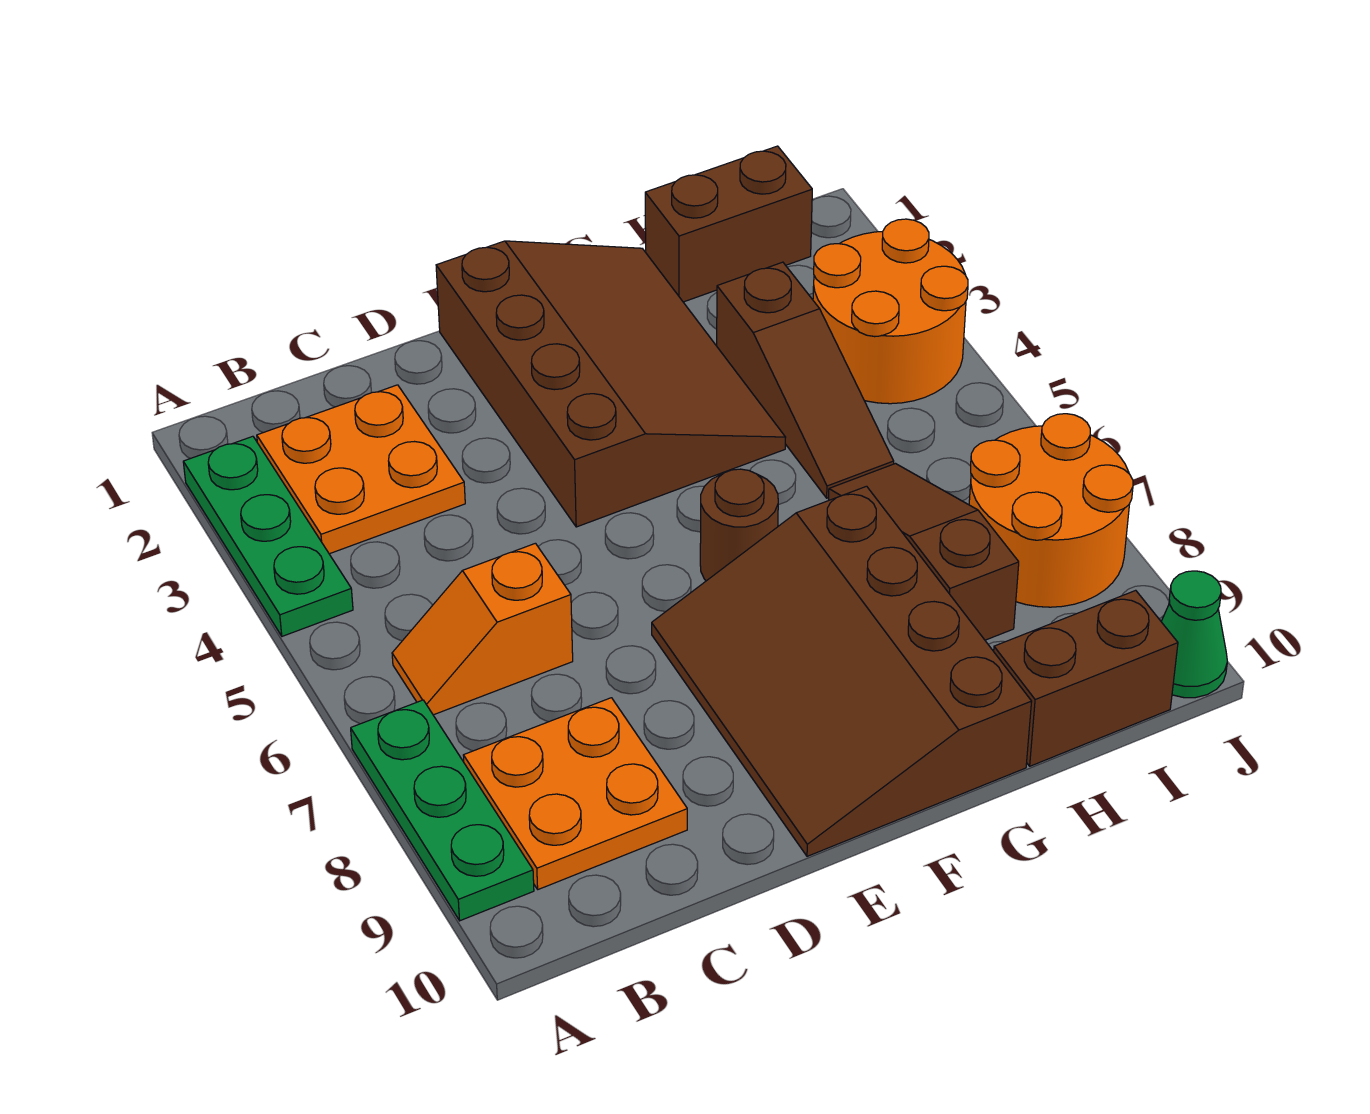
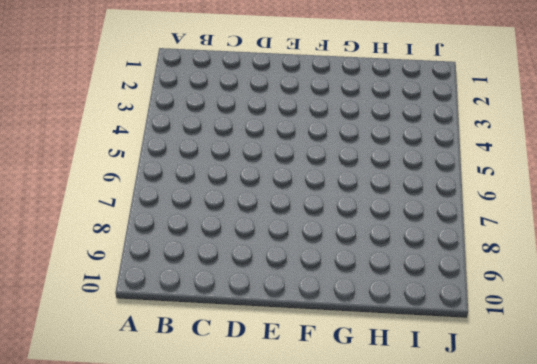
none -> green plate A2:A4 level 1
none -> green plate A7:A9 level 1
none -> orange plate B2:C3 level 1

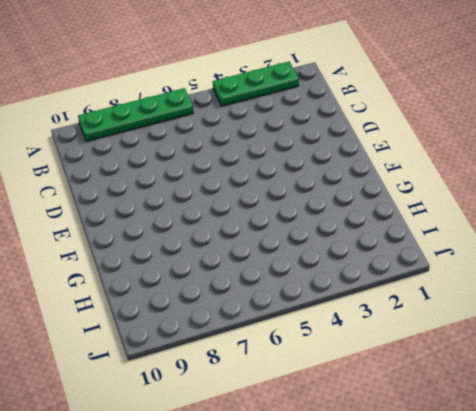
green plate A6:A9 level 1 -> green plate A7:A9 level 1
none -> orange plate B2:C3 level 1
none -> orange slope B6:C6 level 1 top C
none -> orange plate B8:C9 level 1

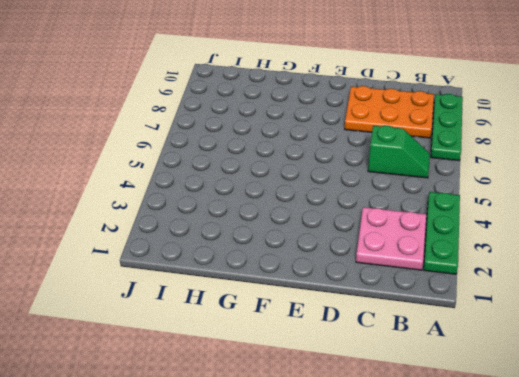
pink plate B2:C3 level 1 -> orange plate B2:C3 level 1
green slope B6:C6 level 1 top C -> orange slope B6:C6 level 1 top C
orange plate B8:D9 level 1 -> orange plate B8:C9 level 1
none -> brown slope E1:G4 level 1 top E
none -> brown slope E7:G10 level 1 top G
none -> brown round brick F6 level 1

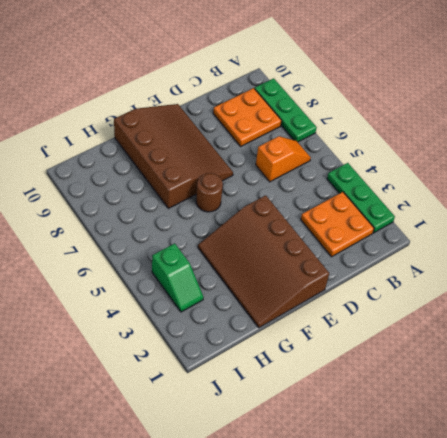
green slope I3:I4 level 1 top 4 -> orange round brick I3:J4 level 1
none -> brown brick H1:I1 level 1
none -> brown slope H3:H5 level 1 top 3
none -> brown slope H6:H8 level 1 top 8

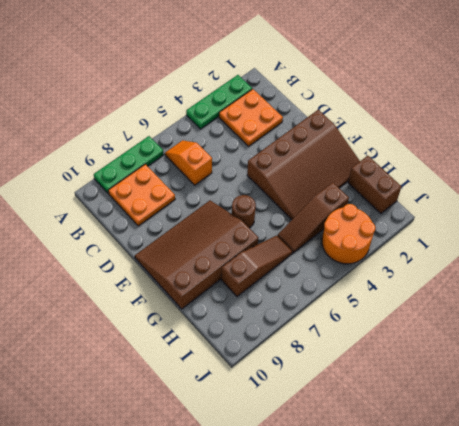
none -> brown brick H10:I10 level 1
none -> orange round brick I7:J8 level 1
none -> green cone J10 level 1

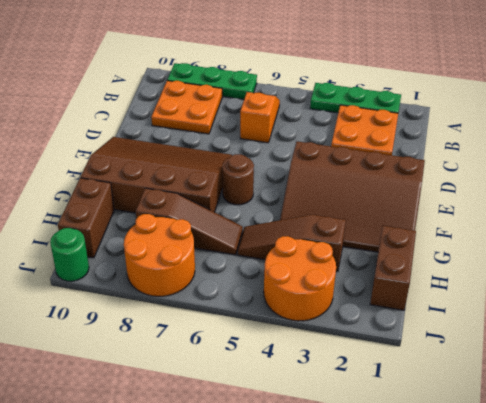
green round brick J10 level 1 -> green cone J10 level 1

